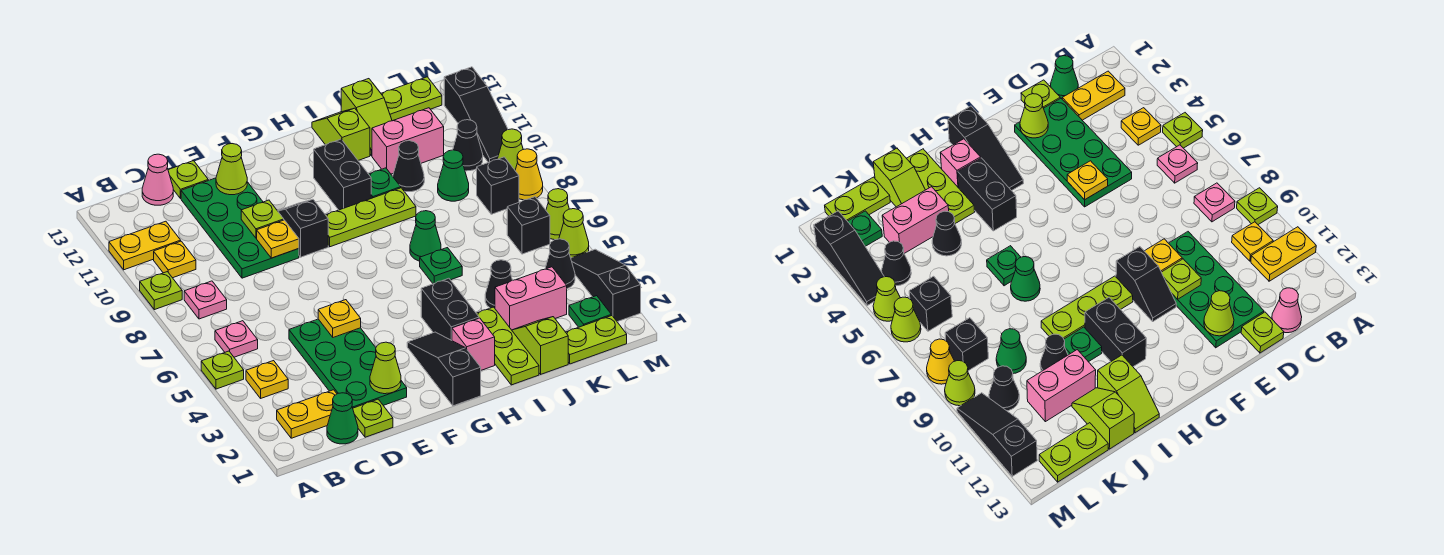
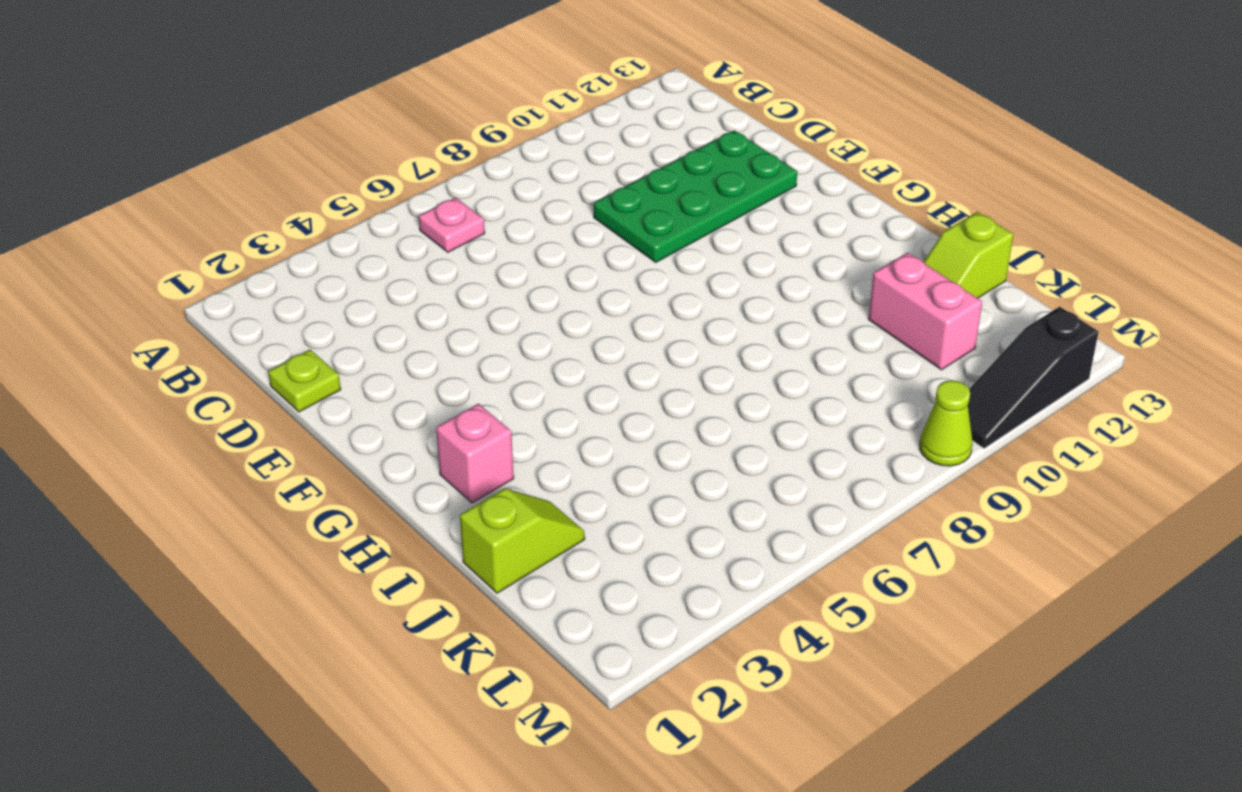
none -> lime plate A5 level 1
none -> lime plate A9 level 1
none -> yellow plate A11:B11 level 1
none -> yellow plate B2:C2 level 1

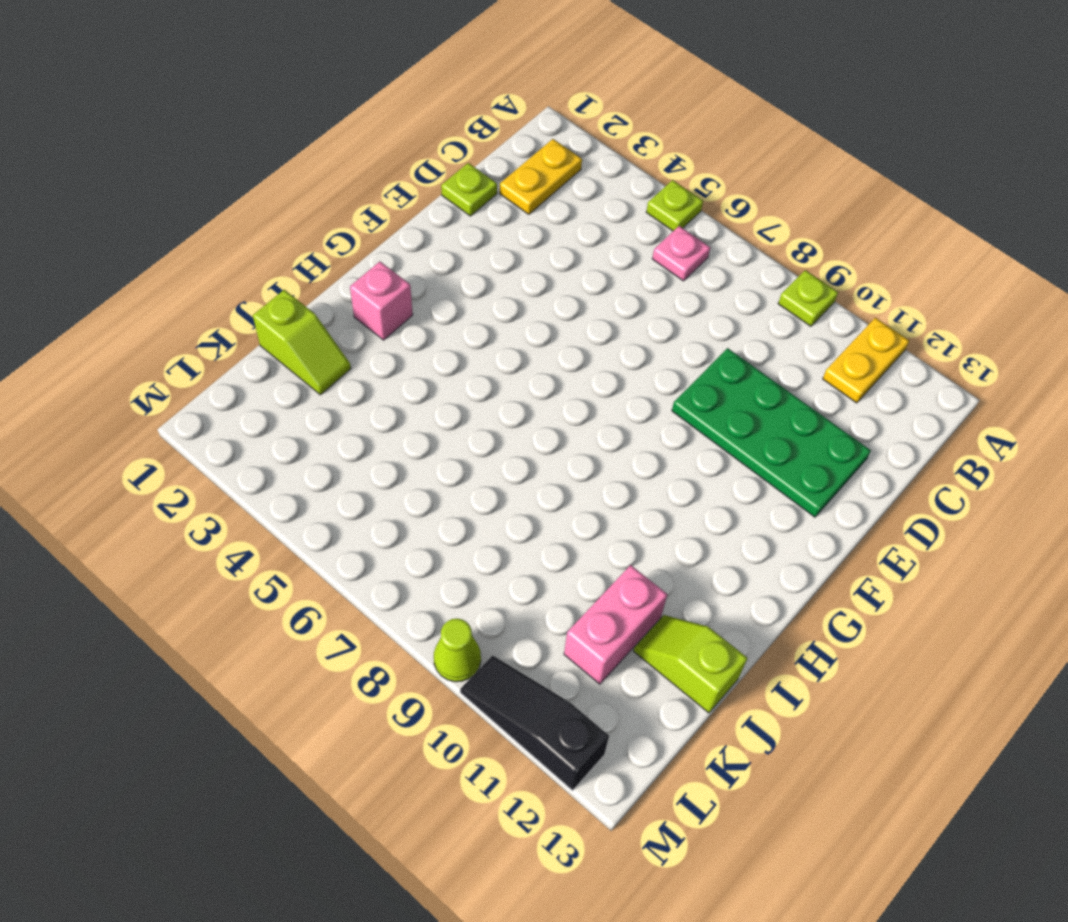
none -> yellow plate B4 level 1
none -> pink plate B8 level 1
none -> yellow plate B10 level 1
none -> green cone C1 level 1

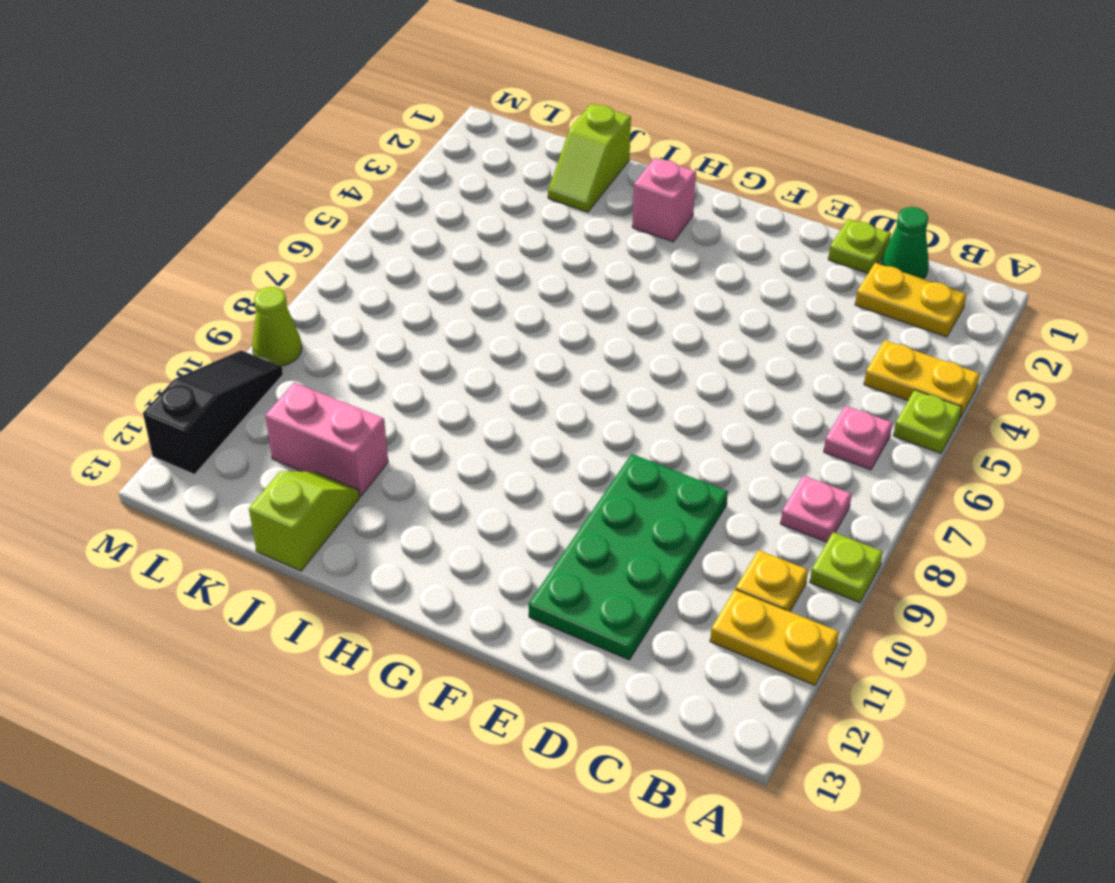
yellow plate A4:B4 level 1 -> yellow plate B4 level 1
none -> pink cone C13 level 1
none -> green plate D2:E5 level 1
none -> lime plate D13 level 1
none -> black slope F9:F10 level 1 top 9

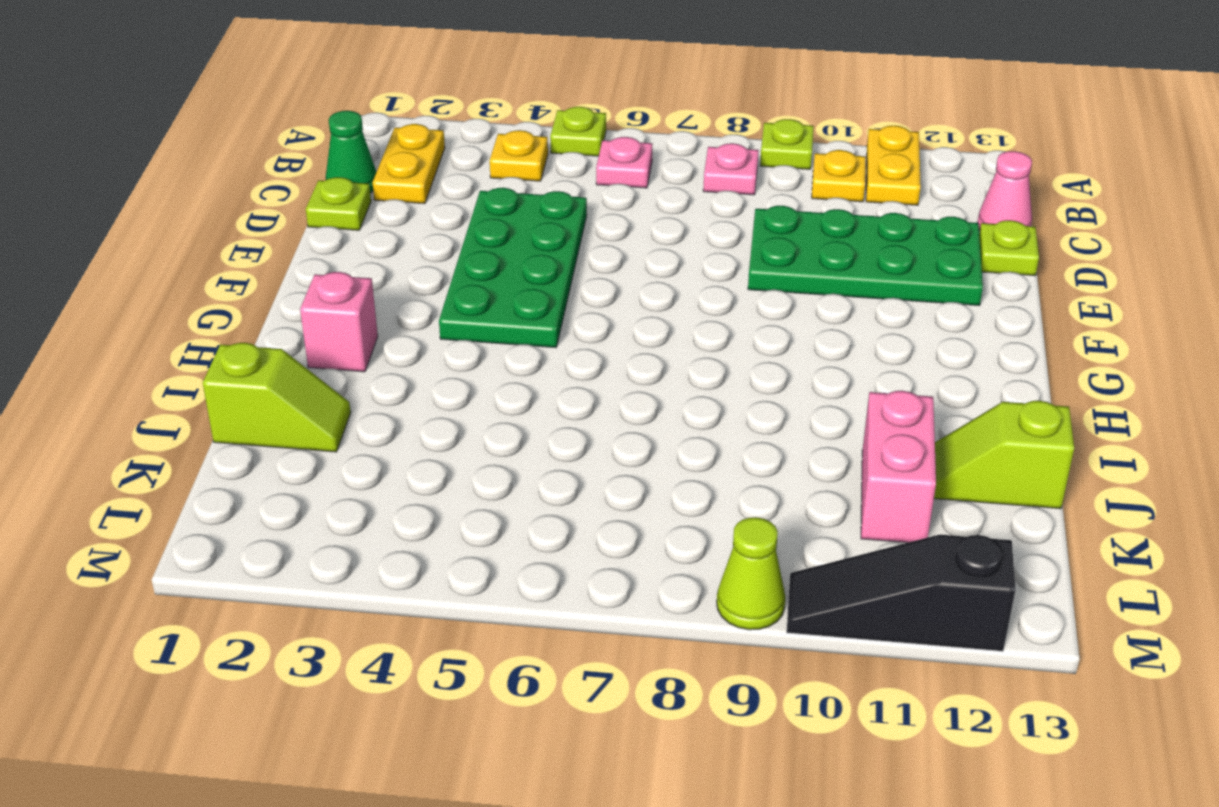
green plate D4:G5 level 1 -> green plate D2:E5 level 1
none -> black slope F9:F10 level 1 top 9
none -> black slope G1:G3 level 1 top 1
none -> lime plate G9:I9 level 1
none -> black brick H3:H4 level 1

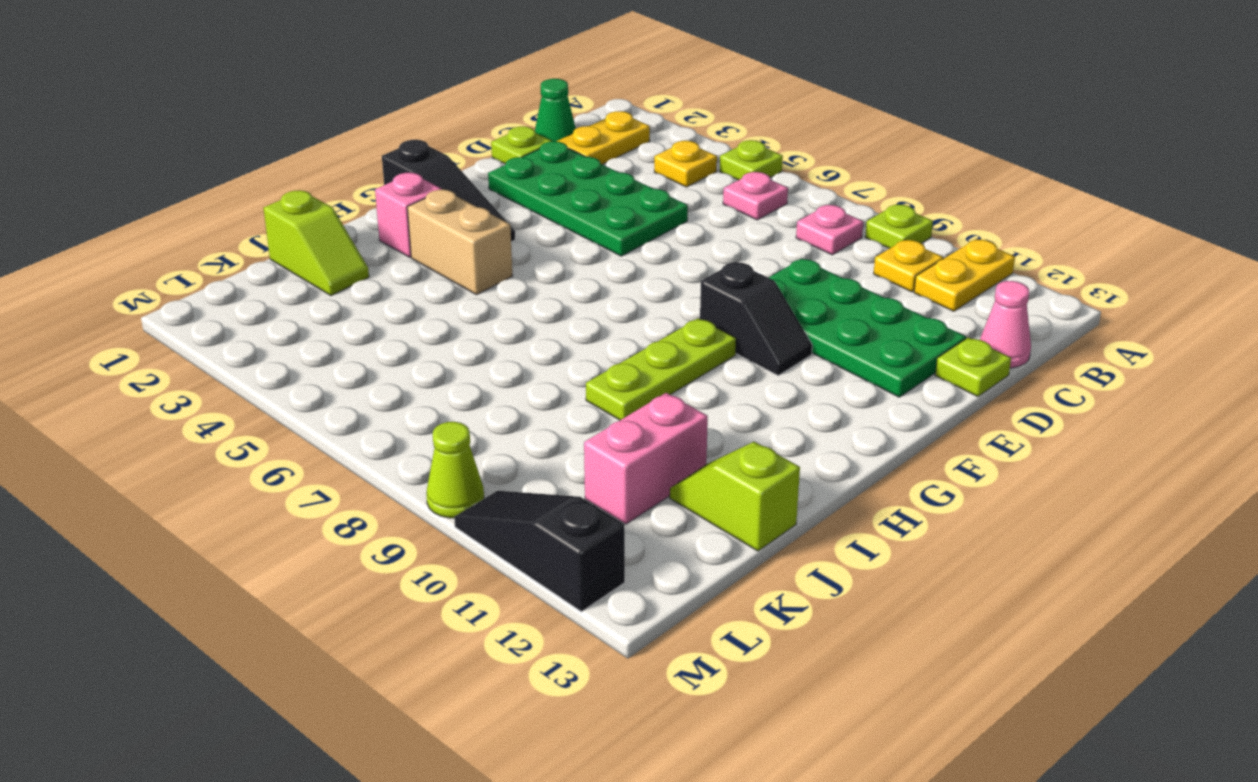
tan brick H3:H4 level 1 -> black brick H3:H4 level 1
none -> black brick H10:H11 level 1
none -> lime plate I1:I3 level 1
none -> green plate I6 level 1
none -> green cone I7 level 1

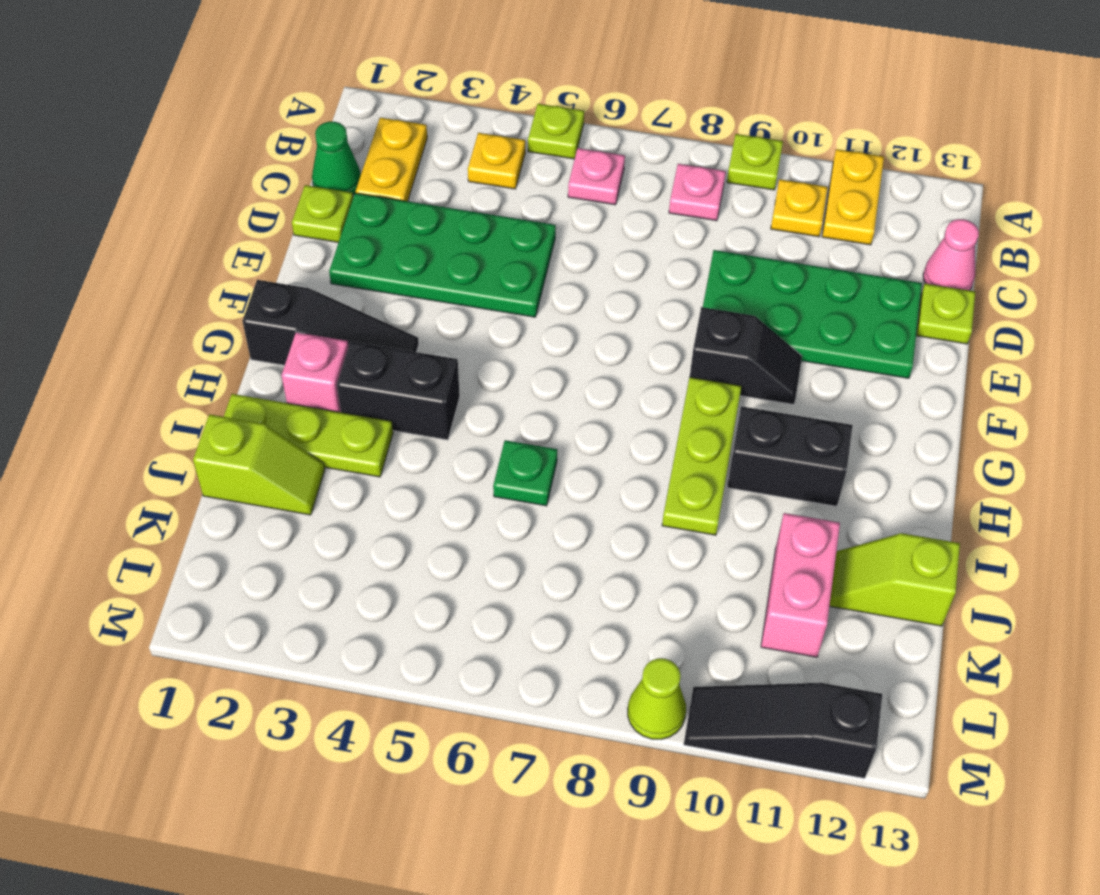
none -> green cone I7 level 1
none -> green plate I10 level 1
none -> lime slope I12:I13 level 1 top 12
none -> pink brick J3:K3 level 1

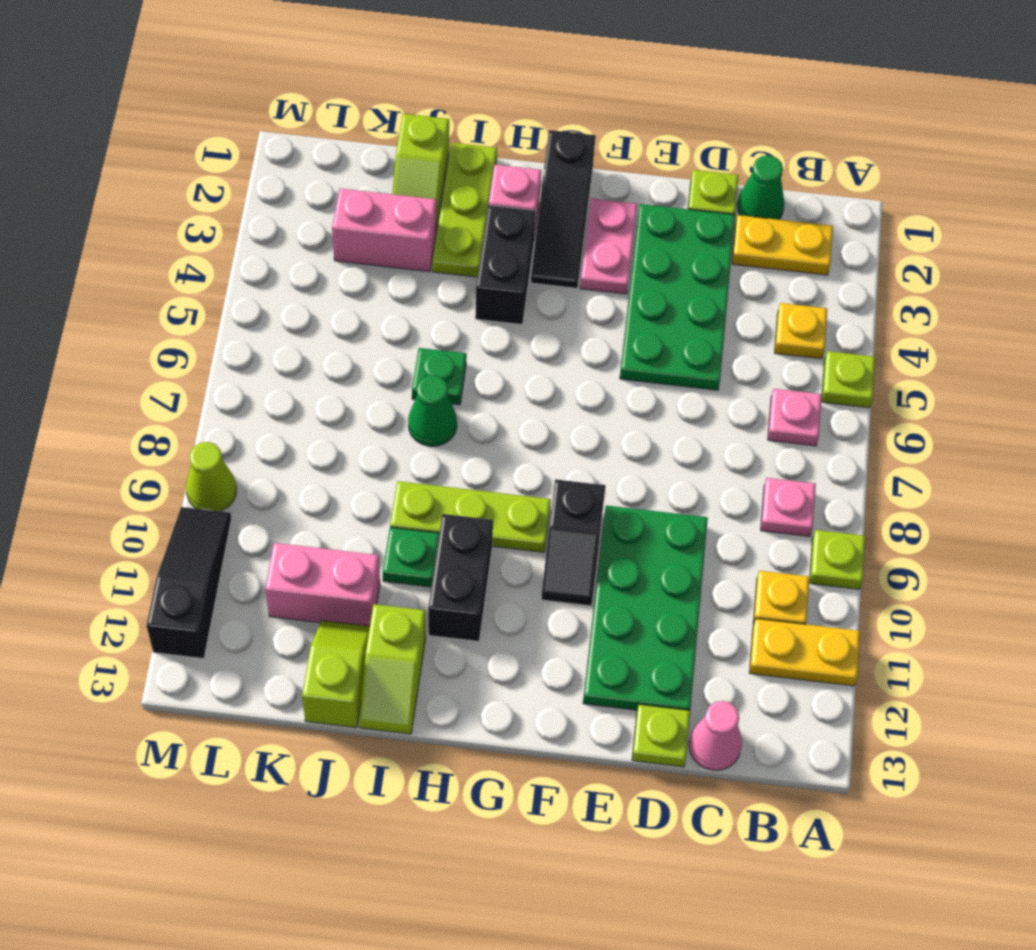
pink plate F2:F3 level 1 -> none
none -> black cone J4 level 1
none -> black cone J10 level 1
none -> lime plate K1:L1 level 1
none -> green cone K9 level 1

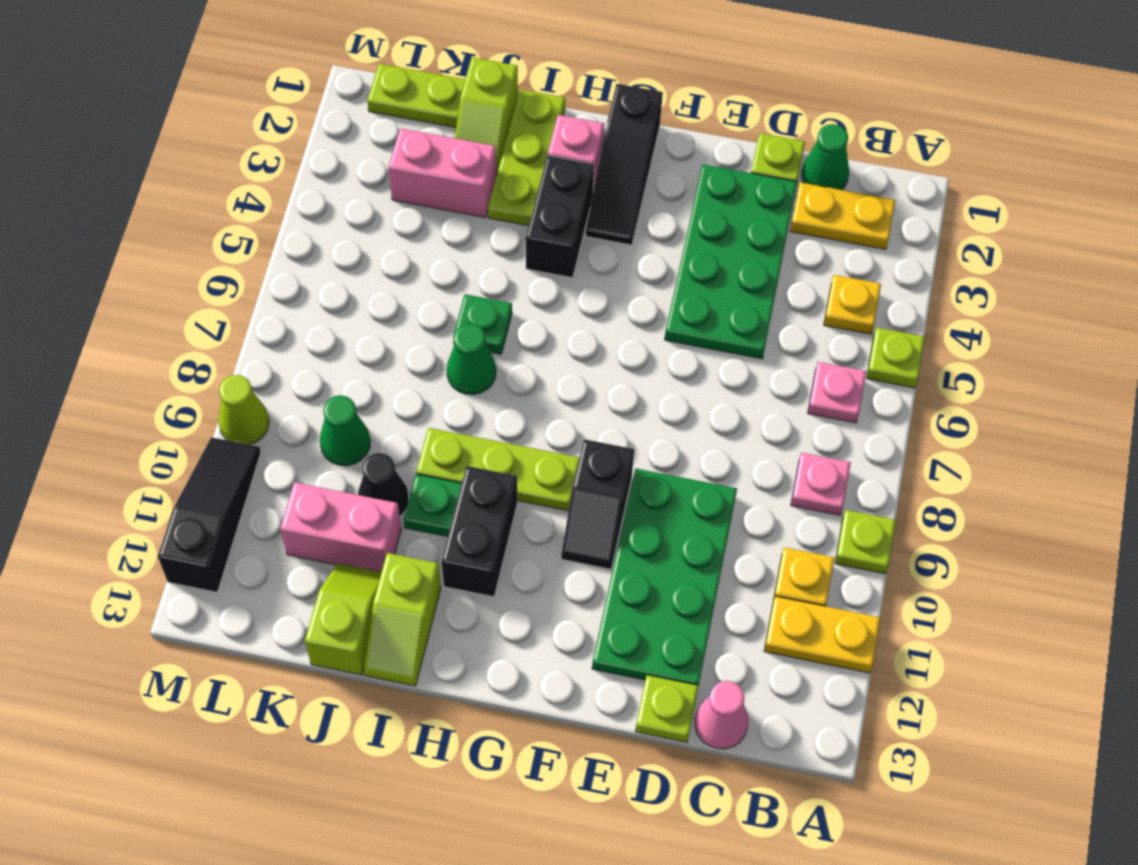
none -> black cone J4 level 1
none -> lime plate K13:L13 level 1
none -> green plate L2 level 1
none -> black cone L4 level 1

